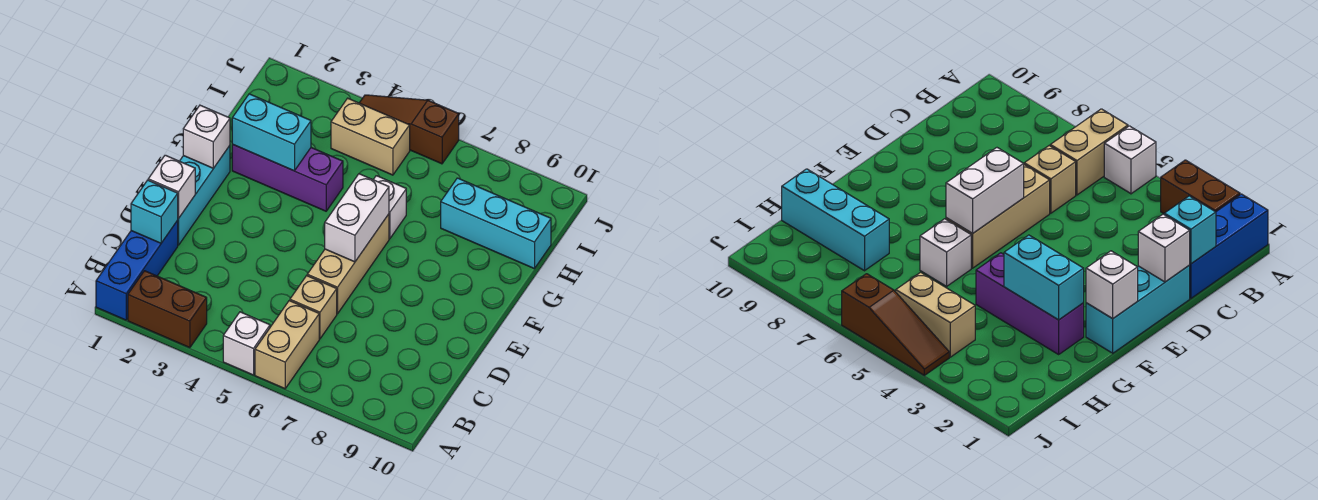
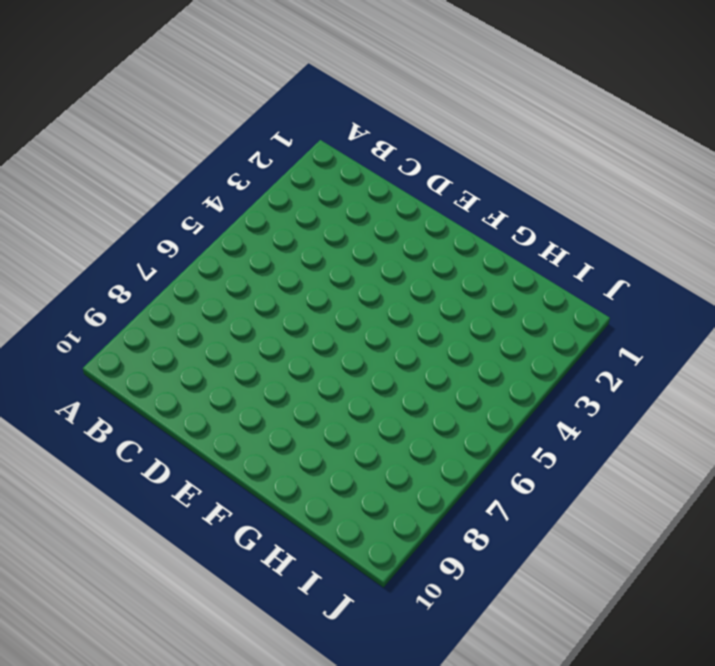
none -> blue brick A1:C1 level 1
none -> brown brick A2:A3 level 1
none -> white brick A5 level 1

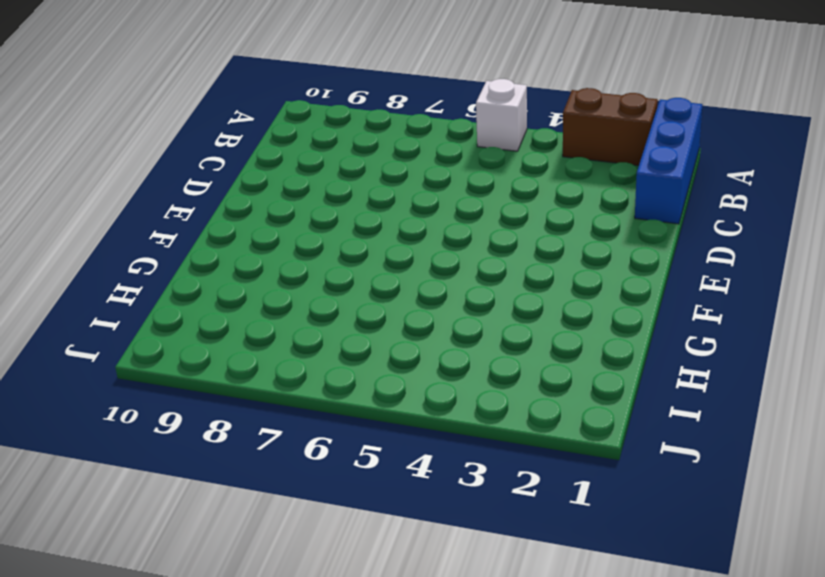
none -> tan brick A6:B6 level 1
none -> tan brick C6 level 1
none -> cyan brick D1:F1 level 1

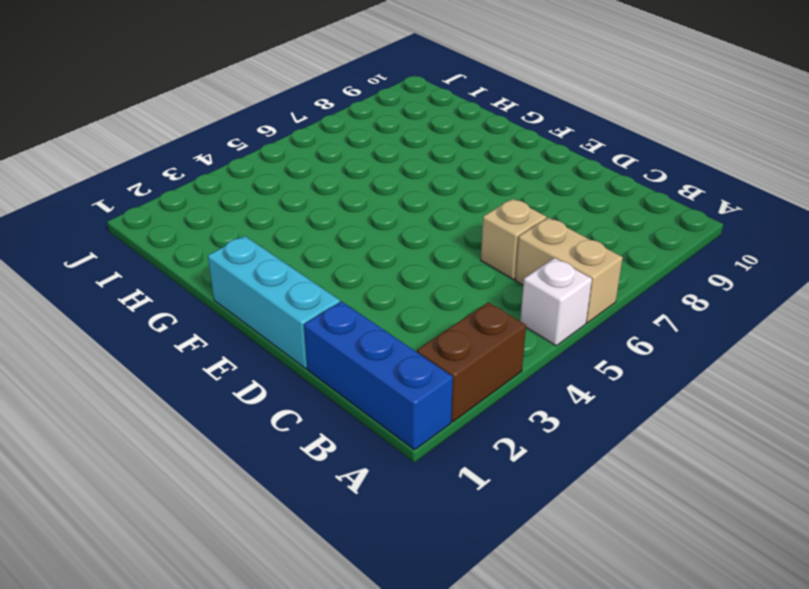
none -> tan brick D6:F6 level 1
none -> purple brick G2:G4 level 1
none -> white brick G6 level 1

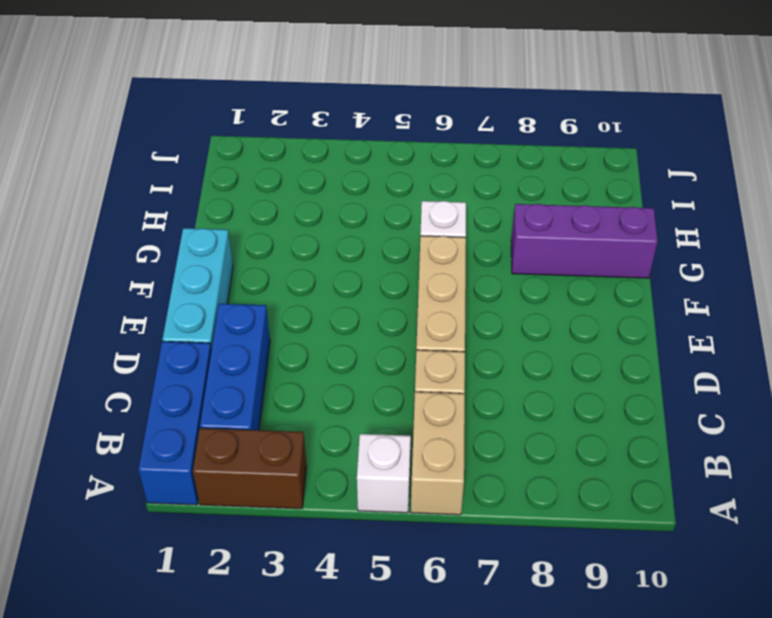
blue brick B2:D2 level 1 -> none
purple brick G8:G10 level 1 -> purple brick G2:G4 level 1
none -> cyan brick H8:H10 level 1
none -> tan brick I4:I5 level 1
none -> brown slope J4:J6 level 1 top 6

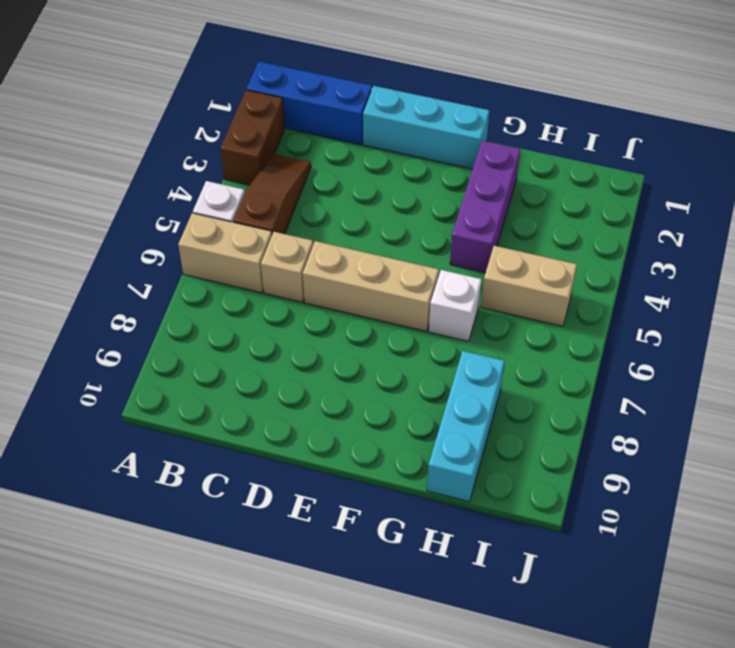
brown slope B3:B5 level 1 top 5 -> brown slope J4:J6 level 1 top 6
tan brick H5:I5 level 1 -> tan brick I4:I5 level 1
none -> cyan brick C1 level 2
none -> white brick D1 level 2
none -> white brick E6:F6 level 2

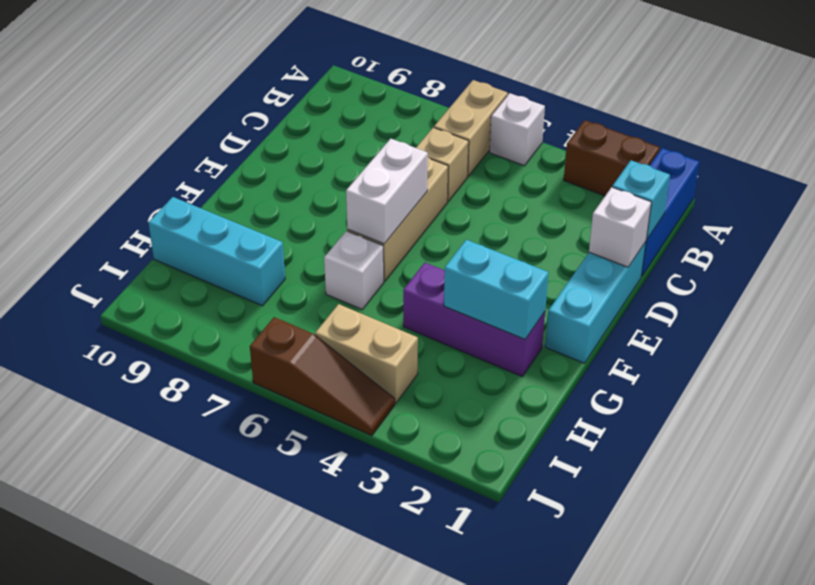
none -> white brick F1 level 2

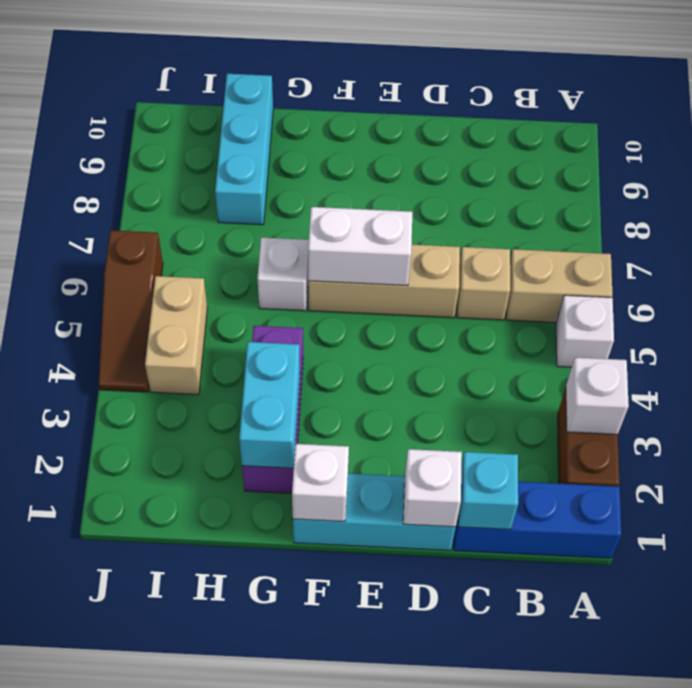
white brick A3 level 2 -> none

